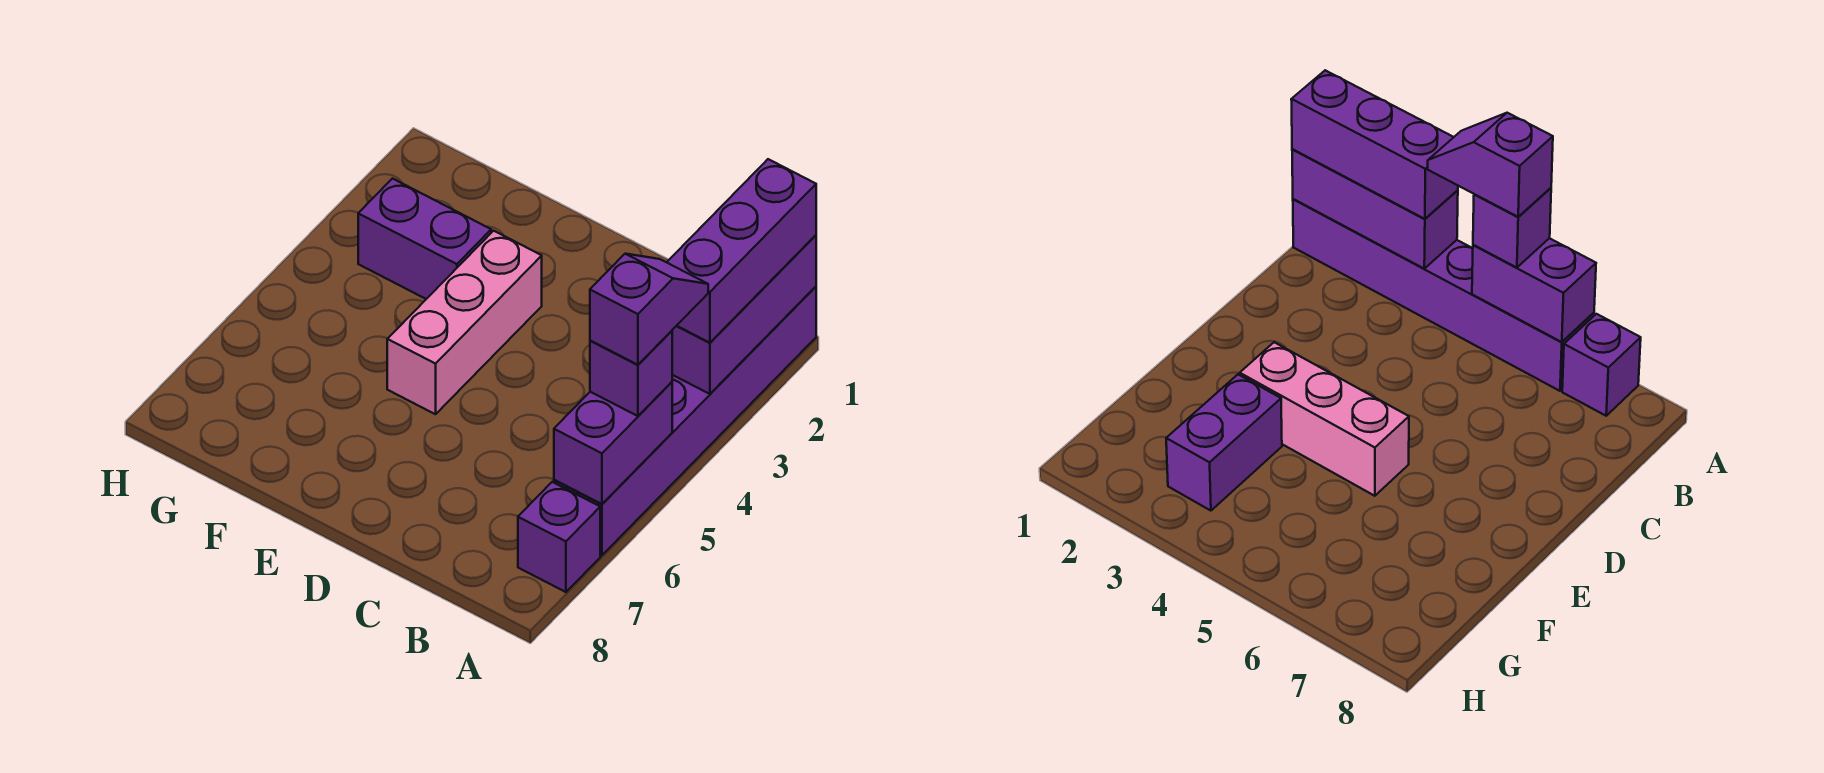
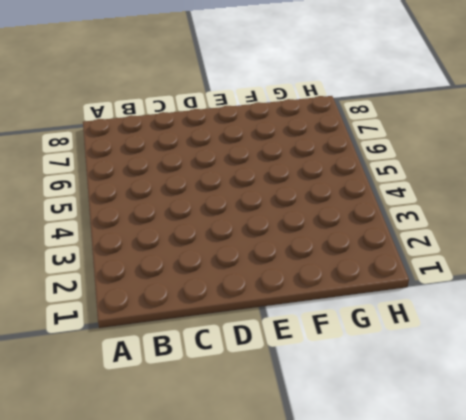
none -> purple brick A1:A6 level 1
none -> purple brick A7 level 1

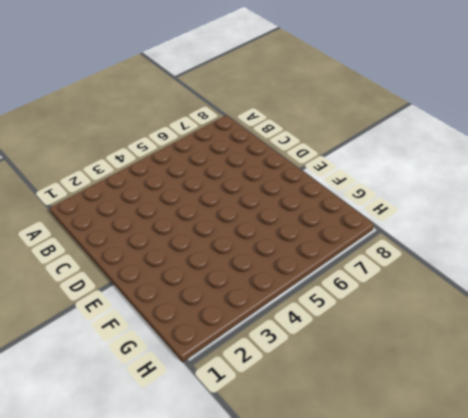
none -> purple brick A1:A6 level 1
none -> purple brick A7 level 1

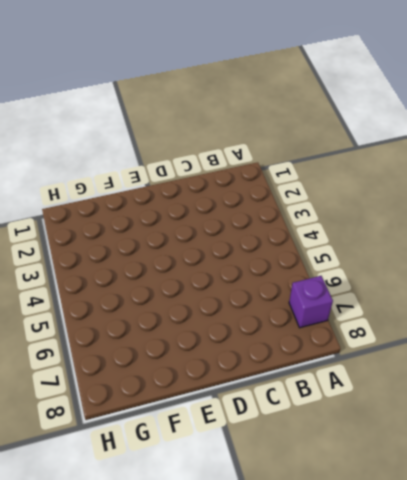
none -> purple brick A1:A6 level 1
none -> pink brick E3:E5 level 1

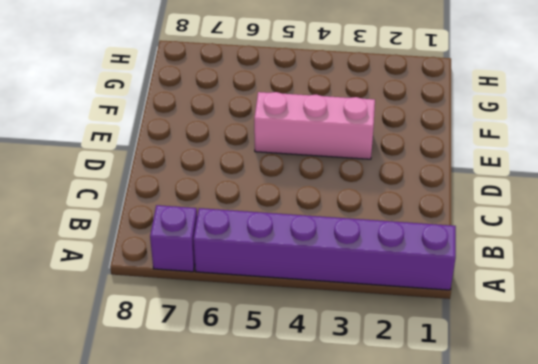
none -> purple brick F3:G3 level 1
none -> purple brick A1:A3 level 2

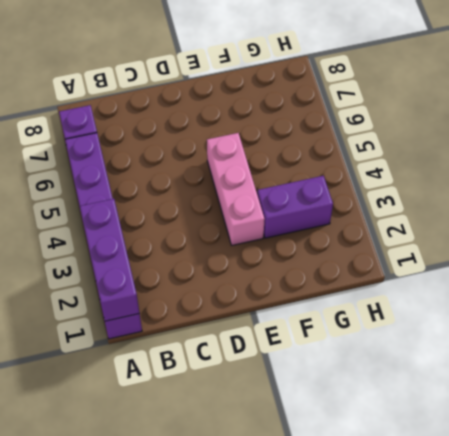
none -> purple brick A5:A6 level 2
none -> purple brick A1:A3 level 3

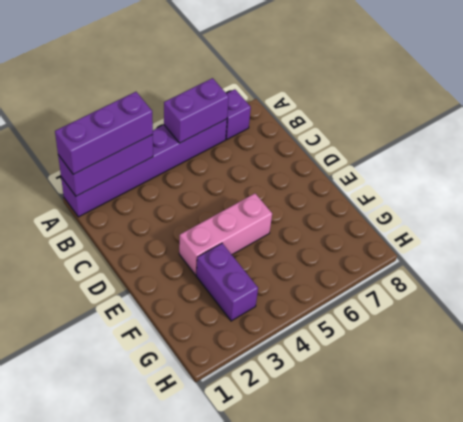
none -> purple brick A5 level 3
none -> purple slope A4:A5 level 4 top 5

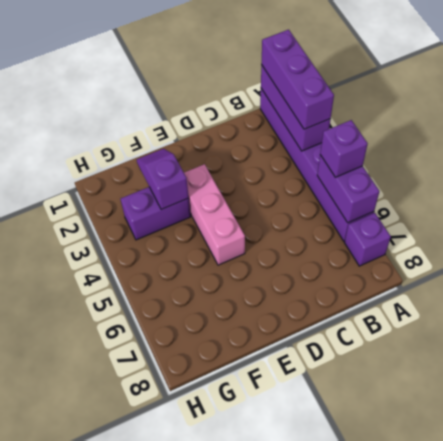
purple slope F2:F3 level 2 top 3 -> purple slope A4:A5 level 4 top 5

